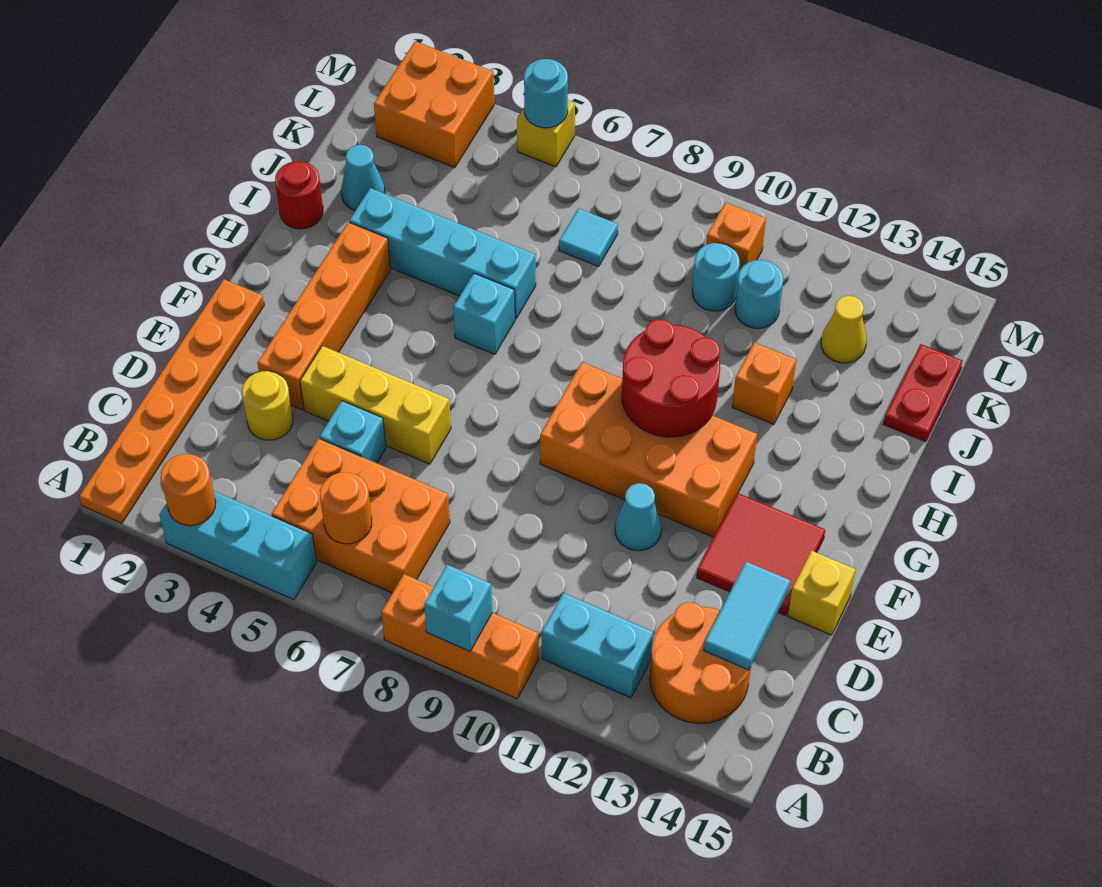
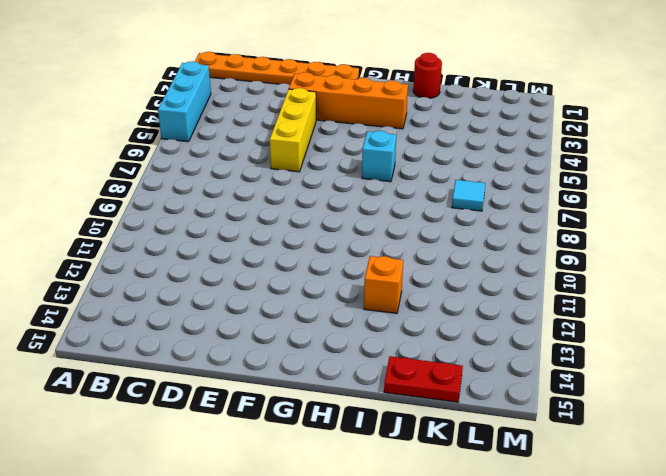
none -> orange brick A8:A10 level 1
none -> orange brick B5:C7 level 1
none -> cyan brick B11:B12 level 1
none -> orange round brick B13:C14 level 1

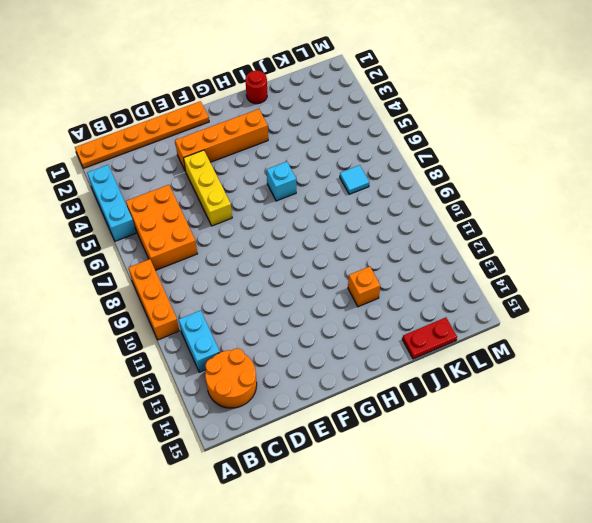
none -> yellow round brick D3 level 1
none -> cyan brick D5 level 1
none -> cyan cone E11 level 1
none -> red tile E13:F14 level 1

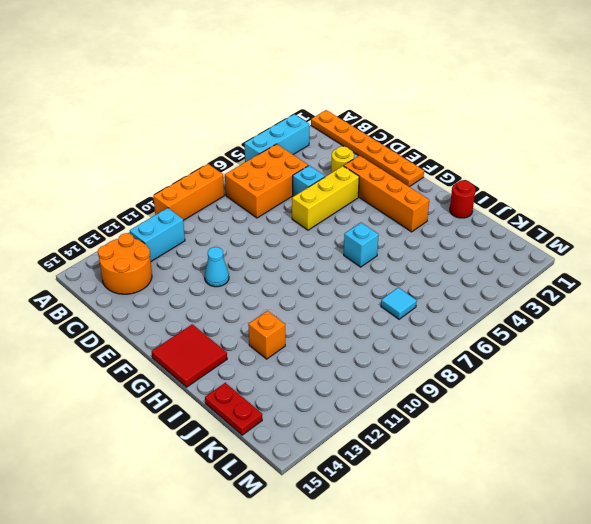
red tile G14:H15 level 1 -> red tile E13:F14 level 1
none -> yellow brick E15 level 1
none -> orange brick F9:G12 level 1
none -> cyan brick I3:I6 level 1
none -> cyan cone J2 level 1

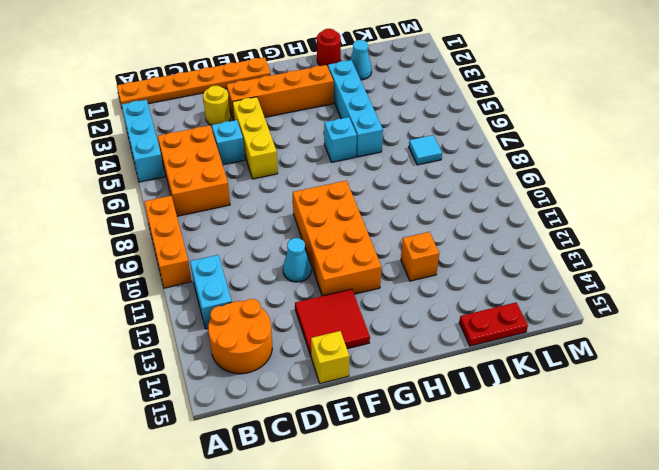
none -> cyan round brick K10 level 1
none -> cyan round brick K11 level 1
none -> yellow cone K13 level 1
none -> orange brick L2:M3 level 1

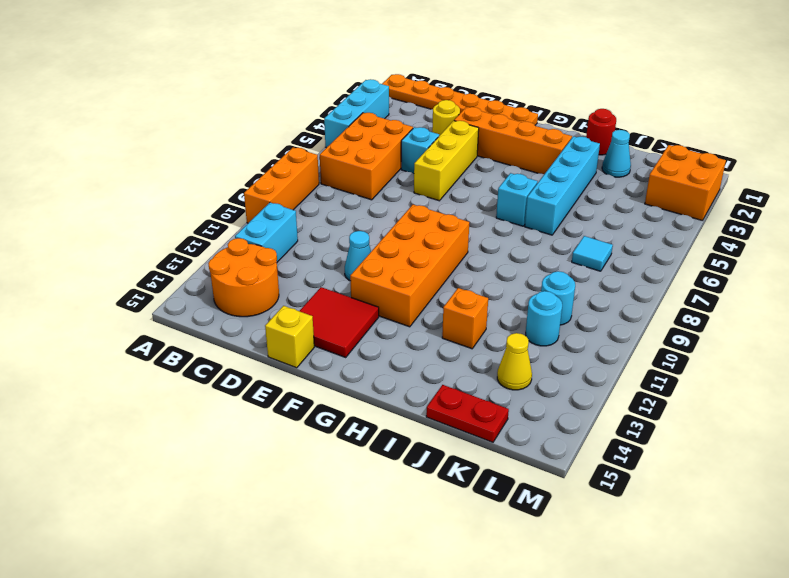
none -> orange brick L10 level 1
none -> yellow brick M5 level 1
none -> orange round brick A3 level 2
none -> cyan brick A9 level 2

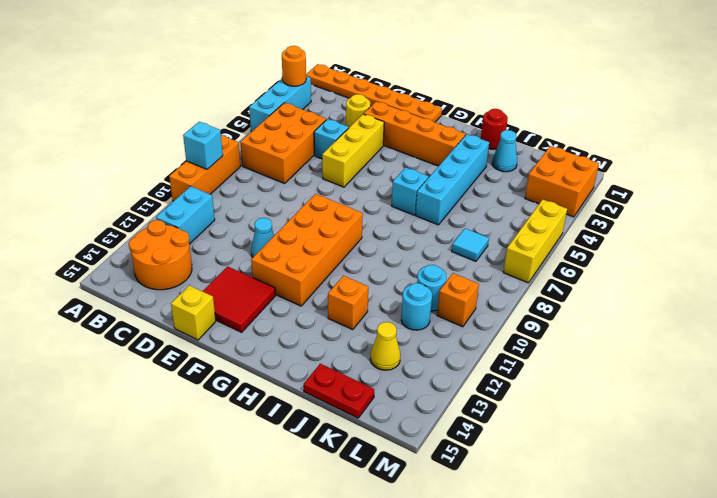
yellow brick M5:M7 level 1 -> yellow brick M5 level 1
none -> orange round brick B6 level 2
none -> cyan tile C14:D14 level 2
none -> red round brick G10:H11 level 2
none -> cyan round brick M5 level 2

